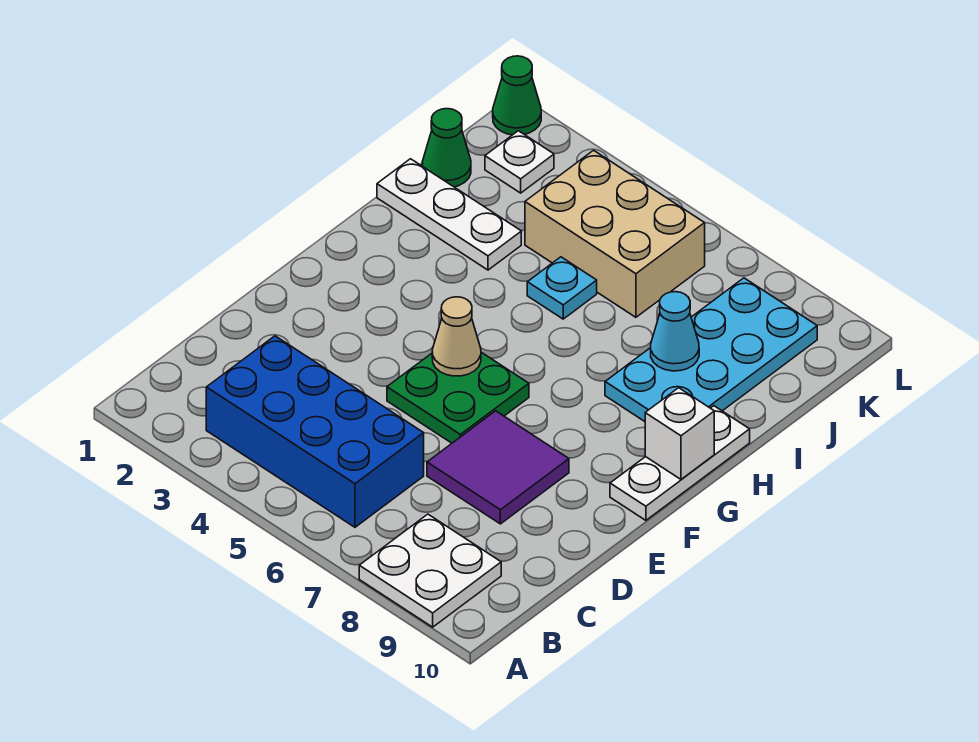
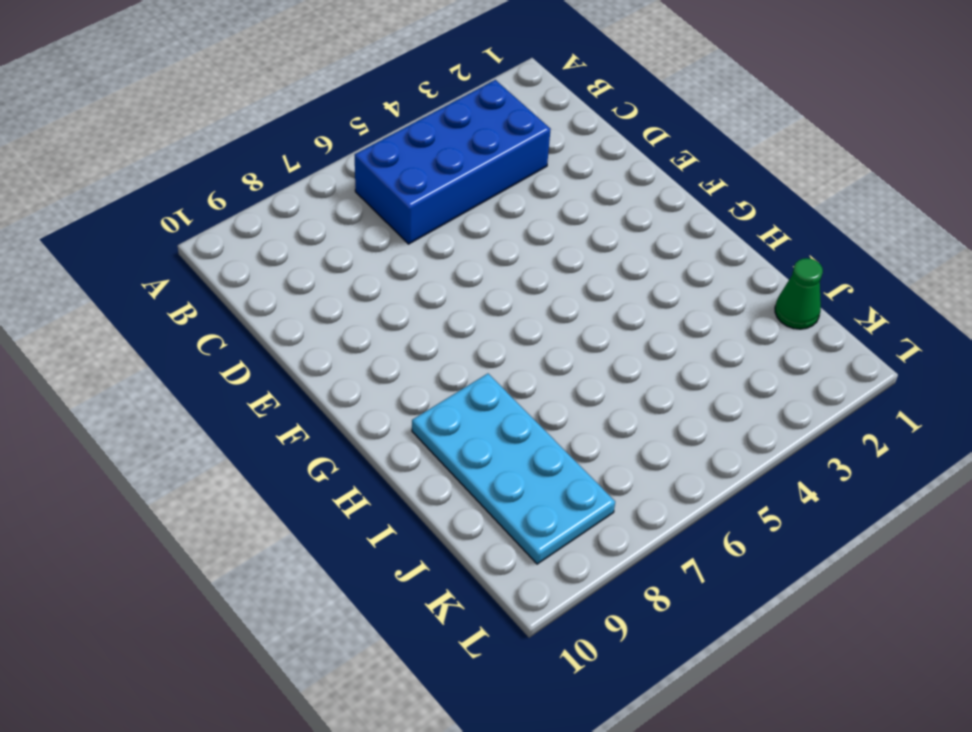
none -> white plate A8:B9 level 1
none -> purple tile D7:E8 level 1
none -> green plate E5:F6 level 1

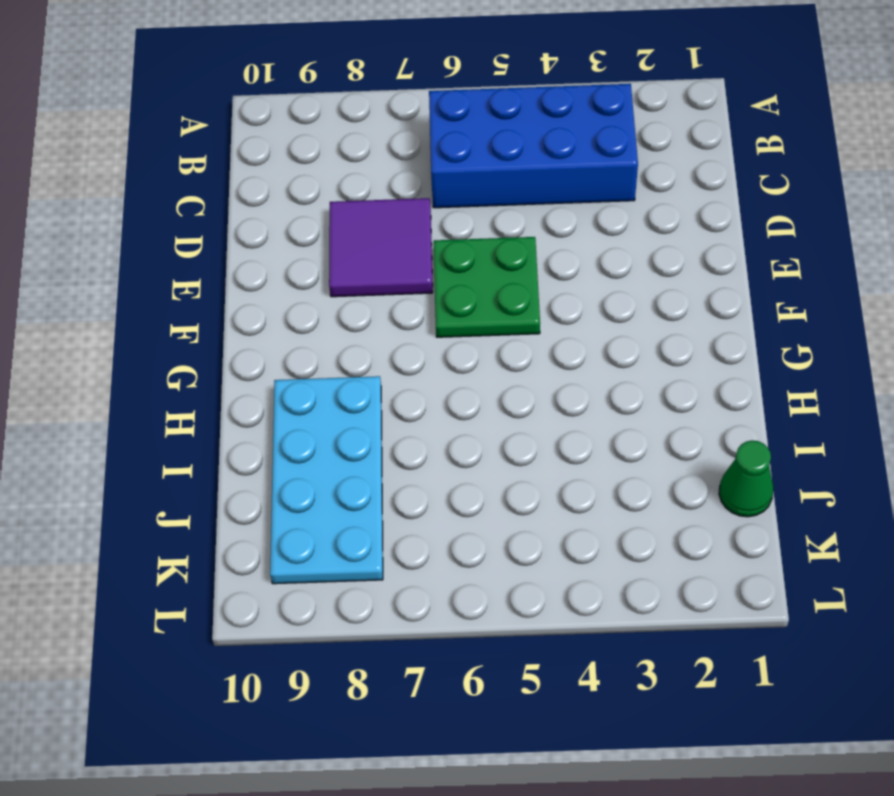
none -> white plate A8:B9 level 1
none -> white plate F10:H10 level 1
none -> white plate I1:I3 level 1

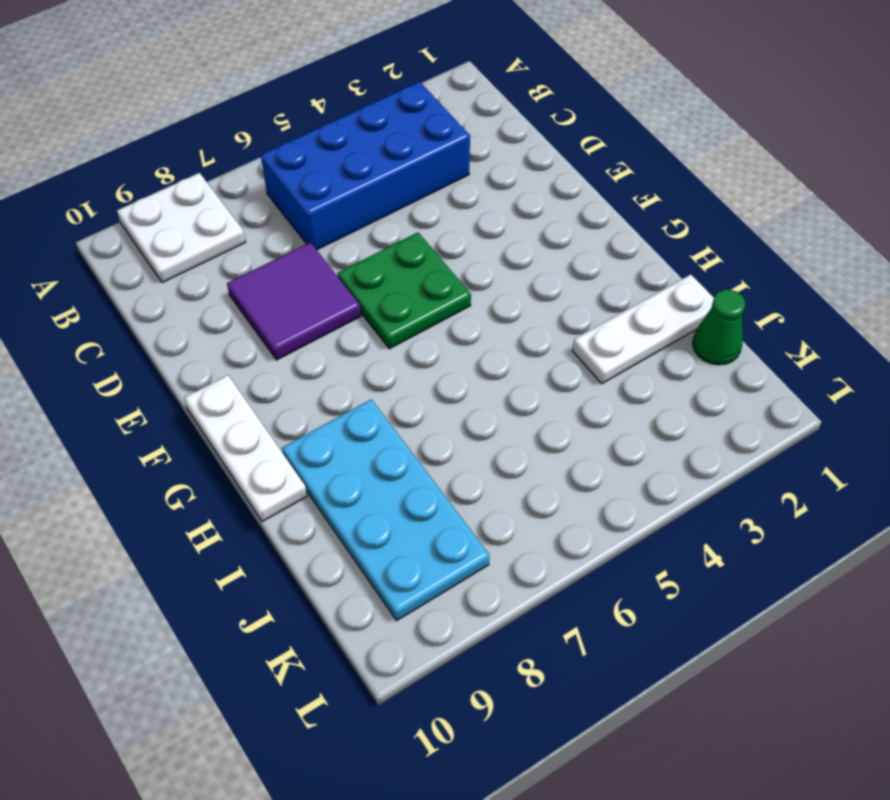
none -> cyan plate I5 level 1
none -> tan brick J4:K6 level 1
none -> white plate K2 level 1

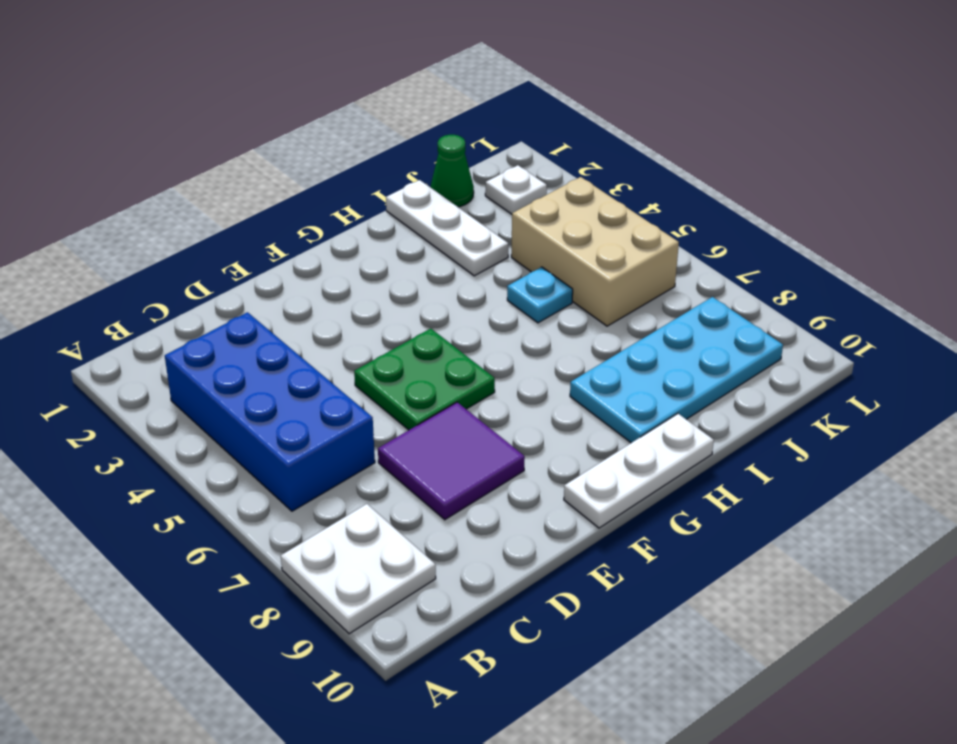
none -> green cone L1 level 1
none -> tan cone F5 level 2
none -> white brick G10 level 2

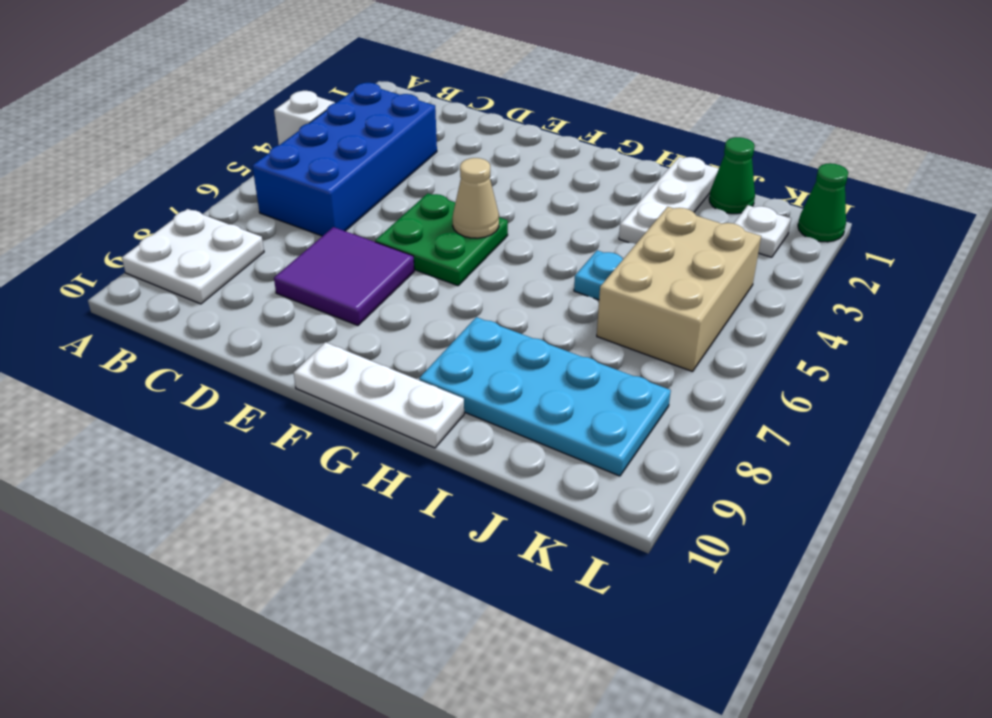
white brick A4 level 1 -> white brick G10 level 2
none -> cyan cone I8 level 2

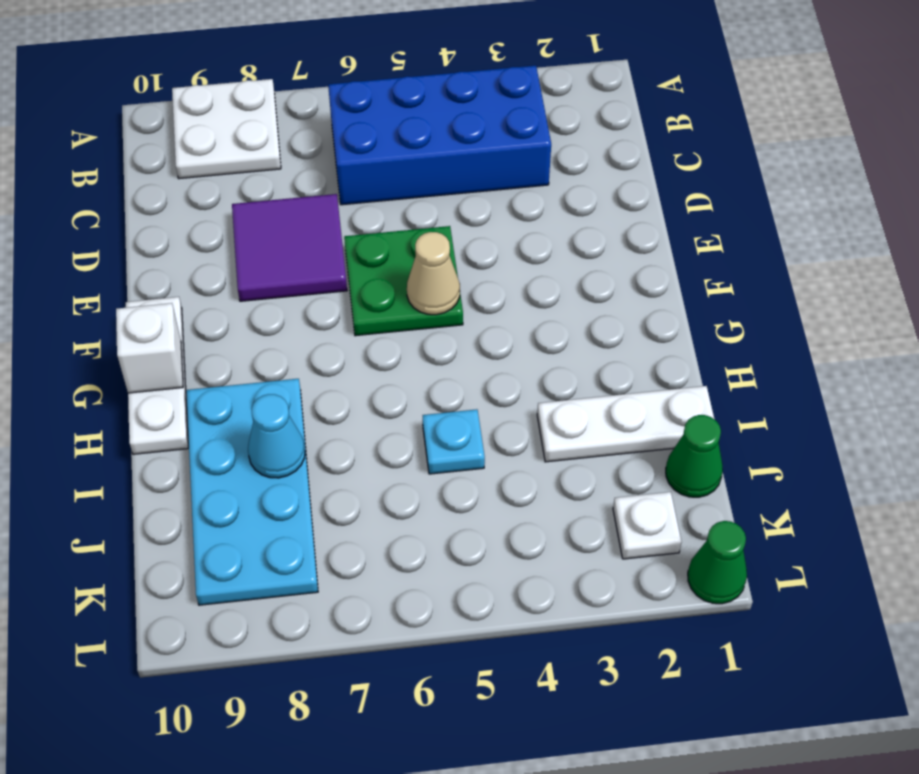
none -> tan brick J4:K6 level 1

